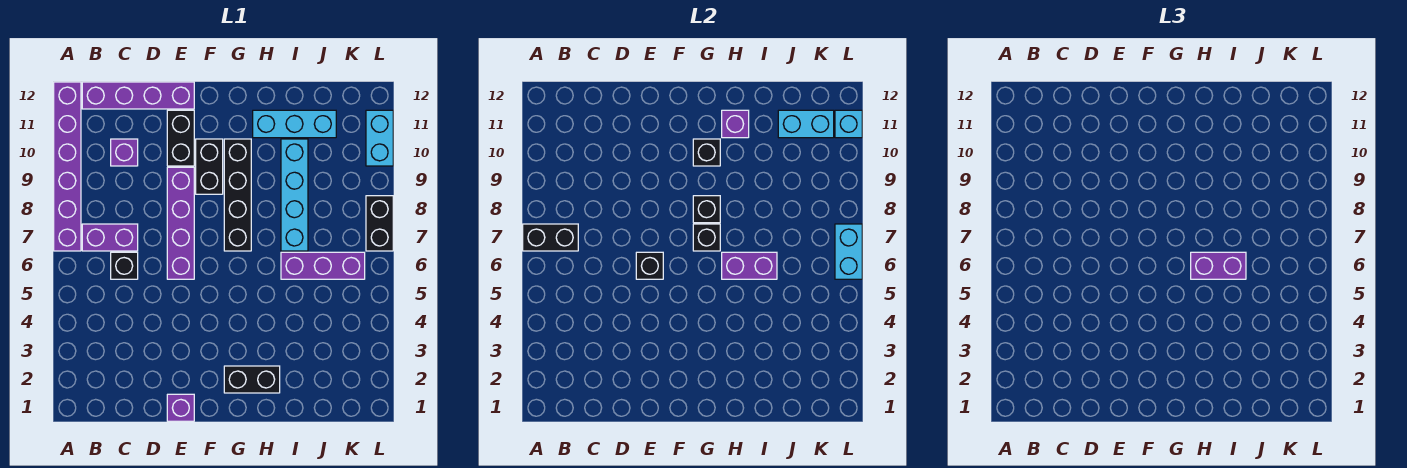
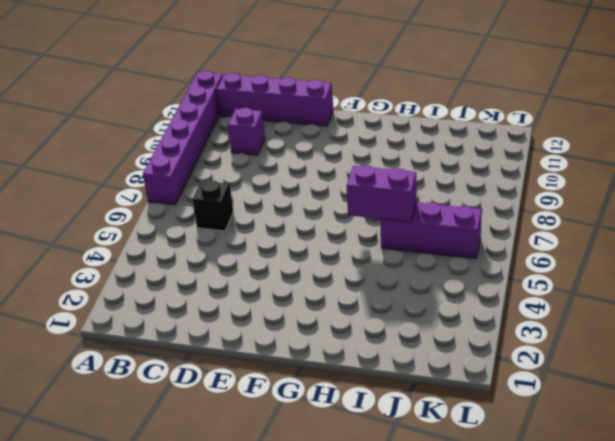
none -> purple brick B7:C7 level 1
none -> purple brick E1 level 1
none -> purple brick E6:E9 level 1

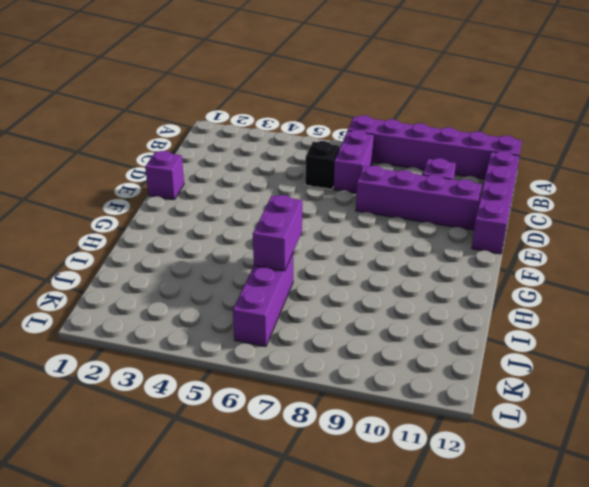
purple brick D8:D11 level 1 -> purple brick E6:E9 level 1
none -> black brick E10:E11 level 1
none -> black brick F9:F10 level 1
none -> black brick G2:H2 level 1

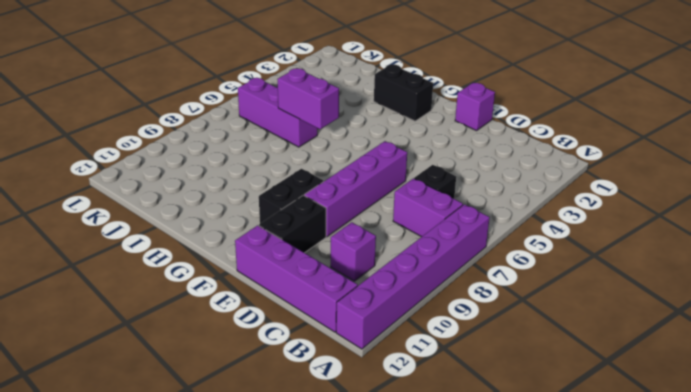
none -> black brick G7:G10 level 1
none -> cyan brick H11:J11 level 1
none -> cyan brick I7:I10 level 1

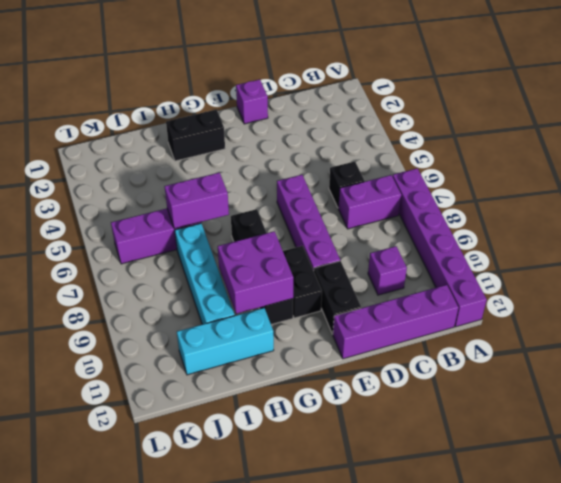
purple brick G9:H10 level 2 -> black brick G10 level 2
none -> black brick L7:L8 level 1
none -> cyan brick L10:L11 level 1
none -> black brick A7:B7 level 2

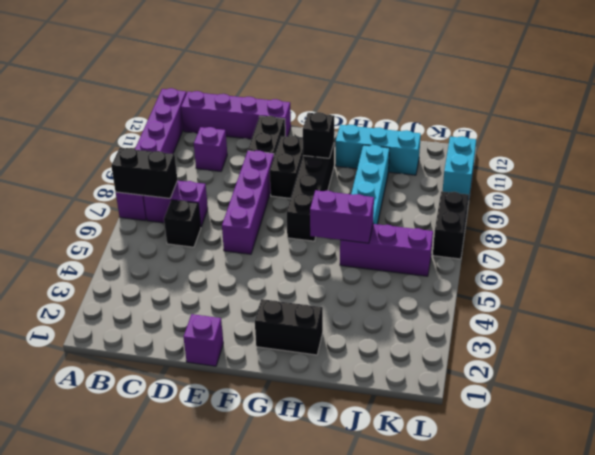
none -> black brick E6 level 2
none -> black brick G7 level 2
none -> black brick G8 level 2

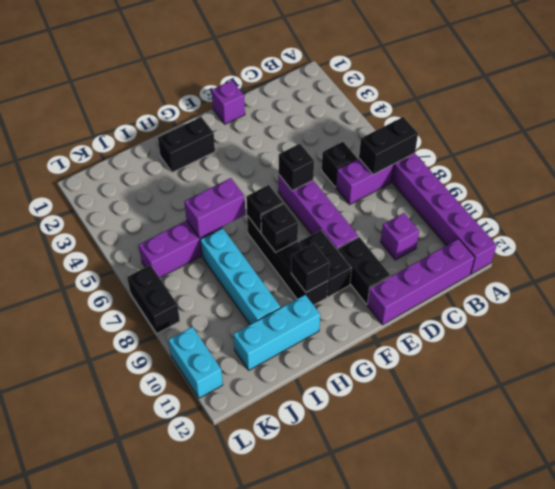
none -> purple brick H11 level 2
none -> cyan brick J11:K11 level 2
none -> cyan brick L6:L7 level 2

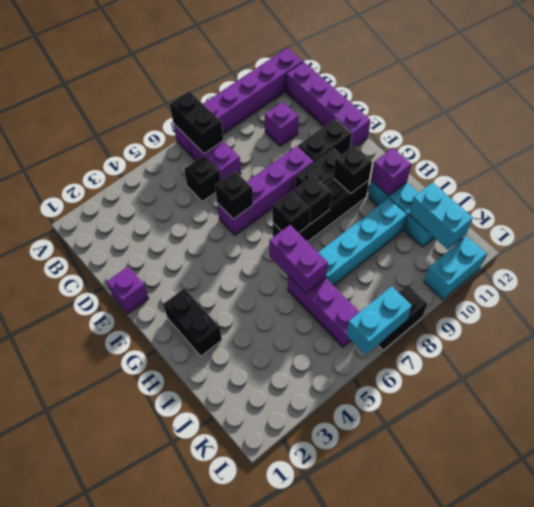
none -> cyan brick L11 level 2
none -> purple brick H6:I6 level 3

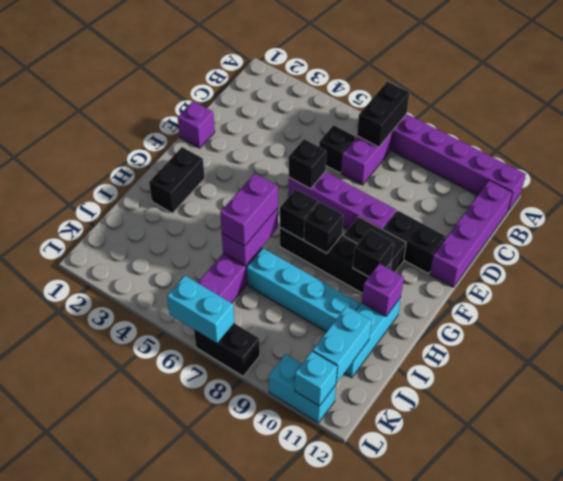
none -> purple brick C10 level 1

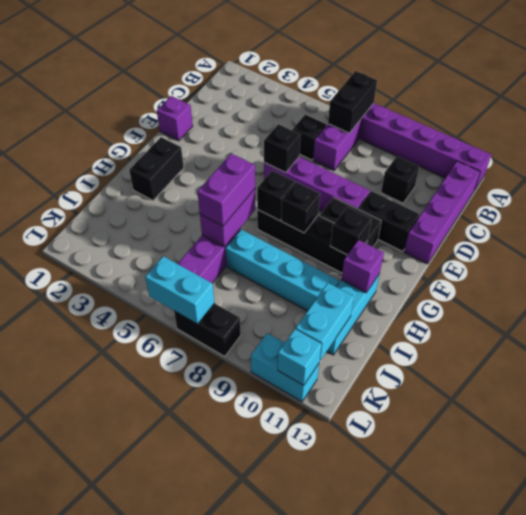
black brick C10 level 1 -> purple brick C10 level 1

